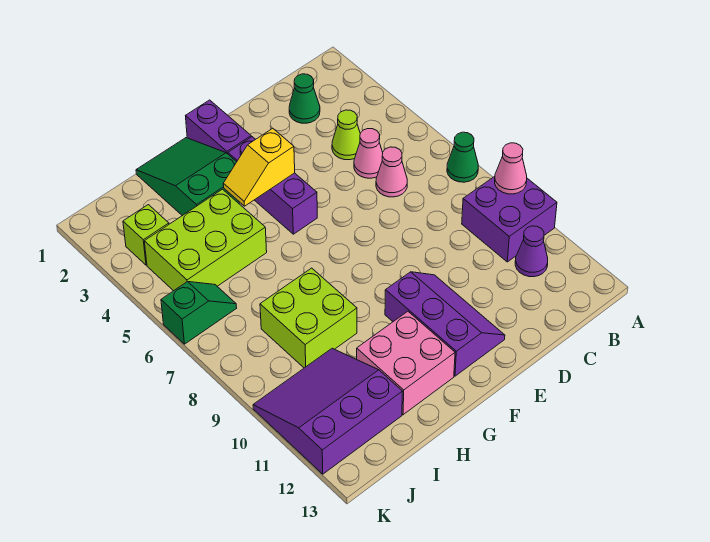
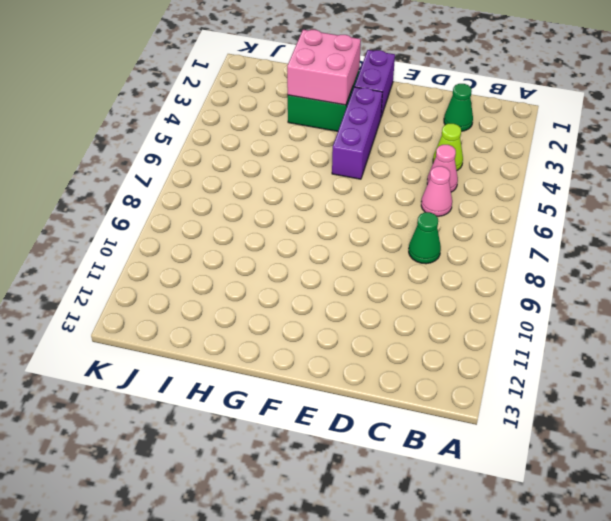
green cone C8 level 1 -> green cone A7 level 1
pink brick G2:H3 level 2 -> pink brick G11:H12 level 1
none -> purple brick A9:B10 level 1
none -> purple cone B11 level 1
none -> purple slope E10:F12 level 1 top F

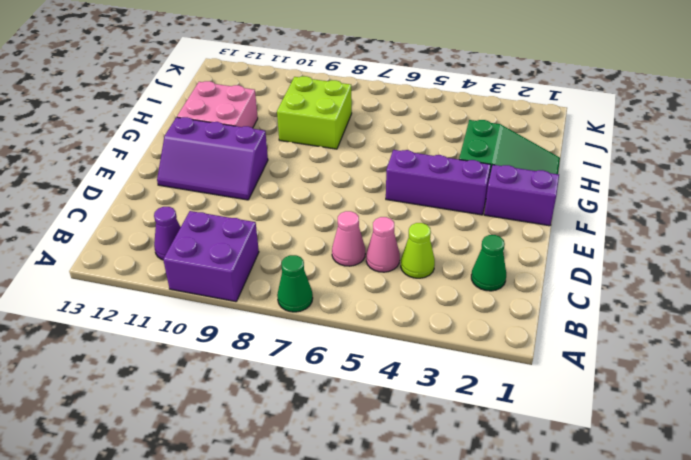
none -> lime brick H4:J5 level 1
none -> purple slope I10:K12 level 1 top 12
none -> lime brick J3 level 1

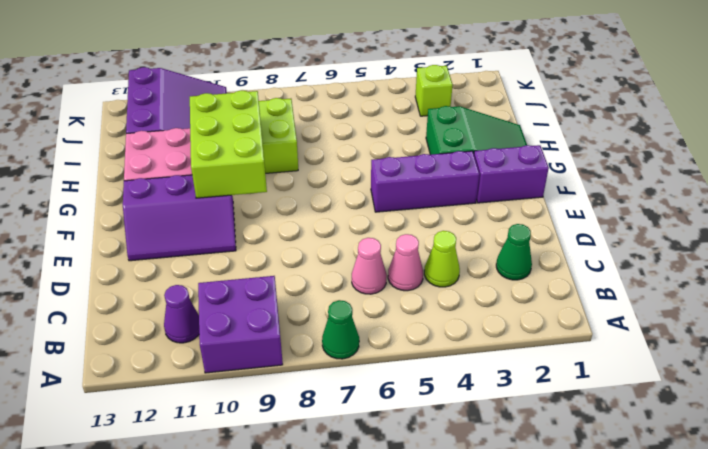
lime brick F9:H10 level 2 -> lime brick H4:J5 level 1
none -> green slope J6:K6 level 1 top K
none -> pink cone A9 level 2
none -> yellow slope F4:G4 level 2 top F

